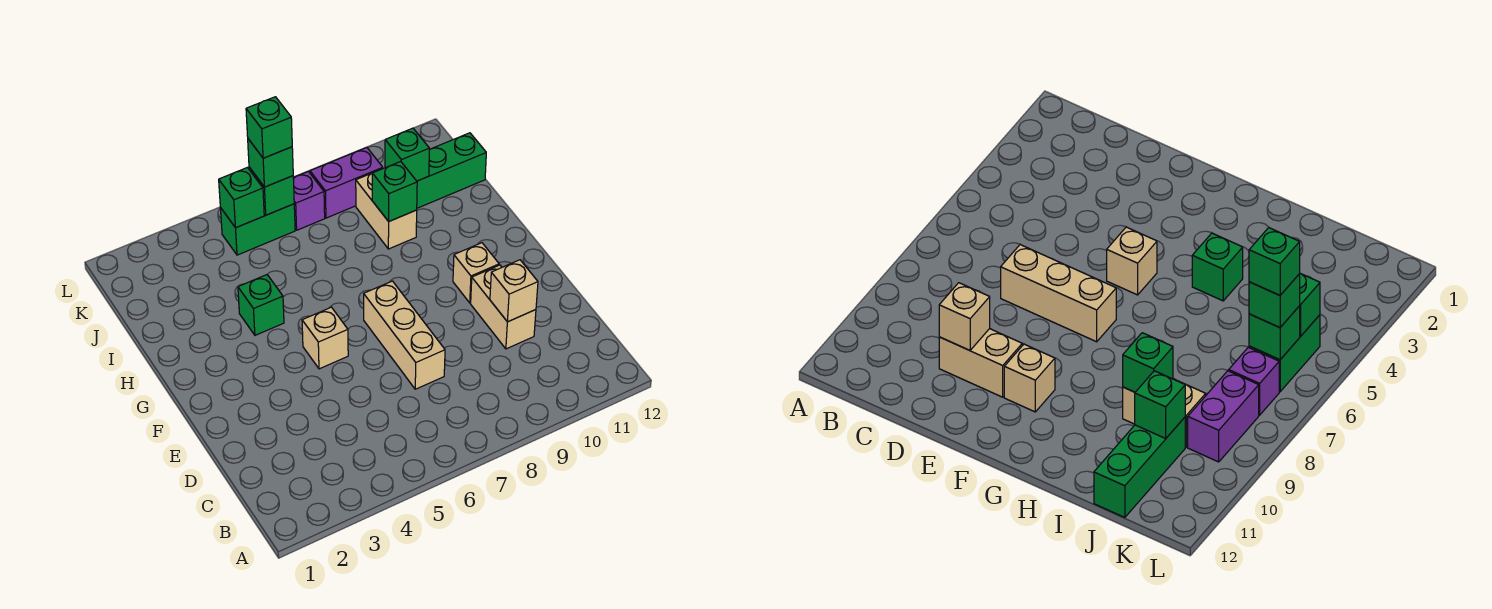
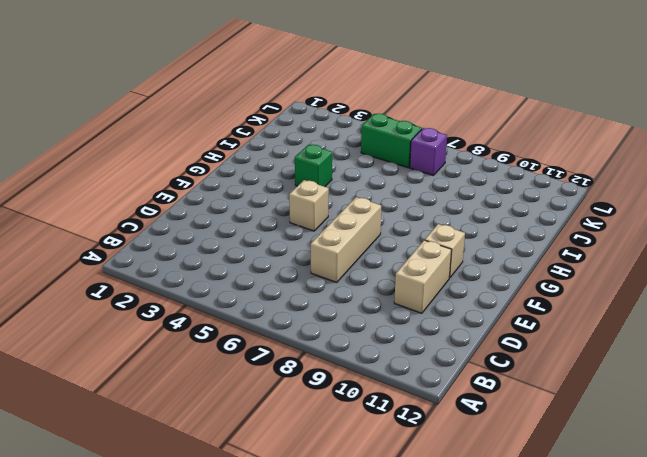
none -> tan brick I9:J9 level 1
none -> green brick J10:J12 level 1
none -> purple brick K8:K9 level 1

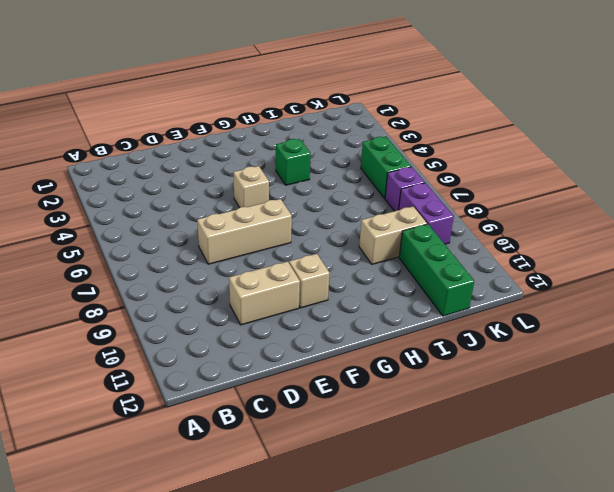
none -> tan brick D10 level 2
none -> green brick I9 level 2
none -> green brick J10 level 2

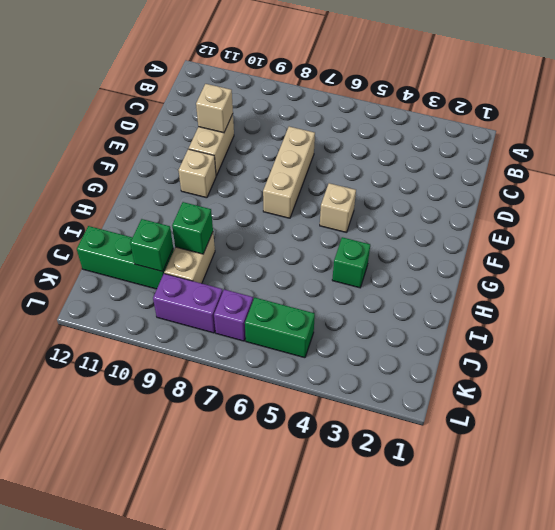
none -> green brick K5 level 2
none -> green brick K6 level 2
none -> green brick K6 level 3

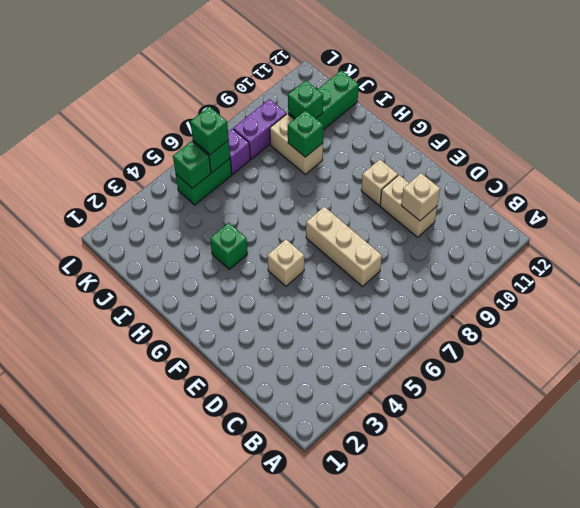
none -> green brick K6 level 4

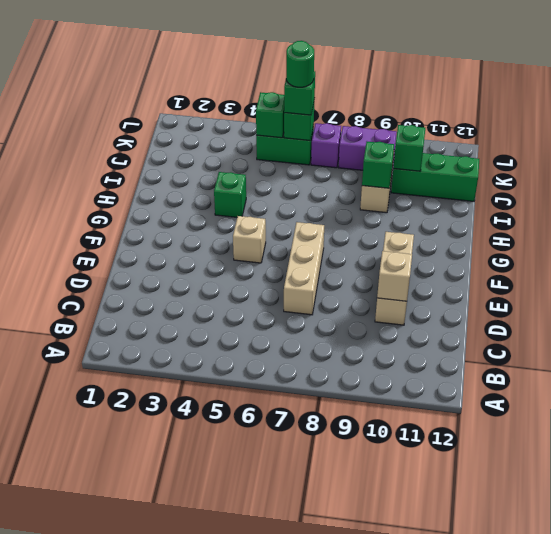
green round brick K6 level 4 -> green brick K6 level 4

